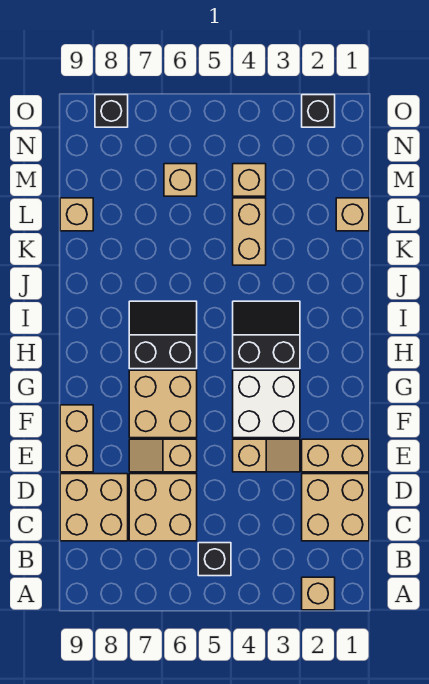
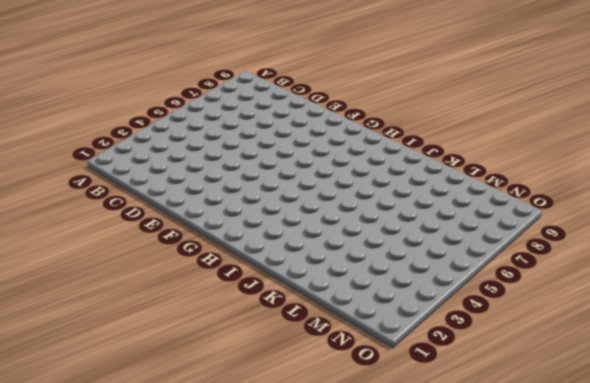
none -> tan brick A2 level 1
none -> black brick B5 level 1
none -> tan brick C1:D2 level 1

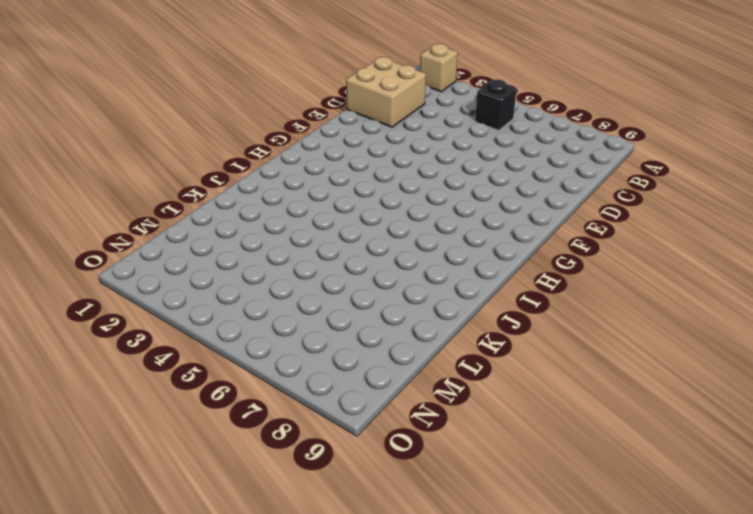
none -> tan brick C6:D7 level 1
none -> tan brick C8:D9 level 1
none -> tan brick E1:E2 level 1

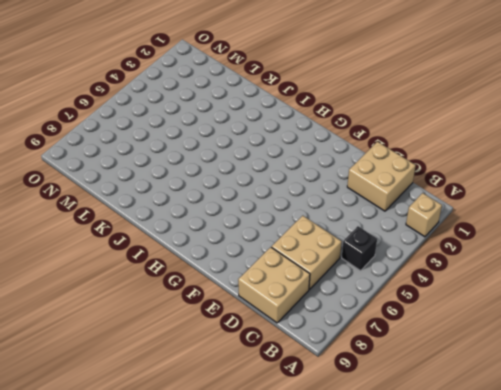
none -> tan brick E1:E2 level 1
none -> tan slope E3:E4 level 1 top 4
none -> tan slope E6:E7 level 1 top 6

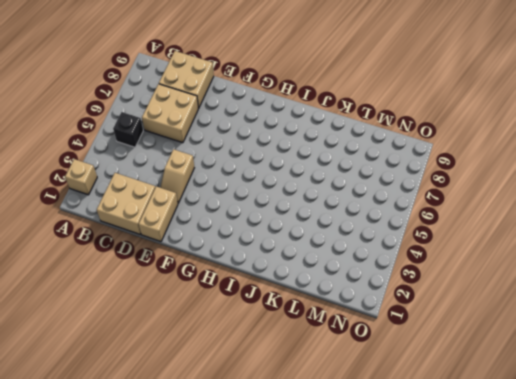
none -> tan slope E6:E7 level 1 top 6
none -> tan brick E9:F9 level 1
none -> white brick F3:G4 level 1

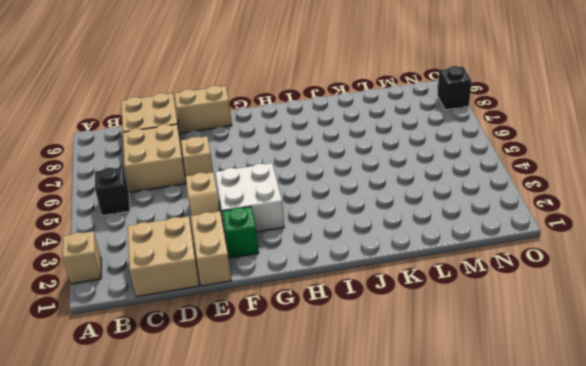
green brick F2 level 1 -> none
none -> tan brick F6:G7 level 1
none -> black slope H3:I4 level 1 top H
none -> black slope H6:I7 level 1 top H

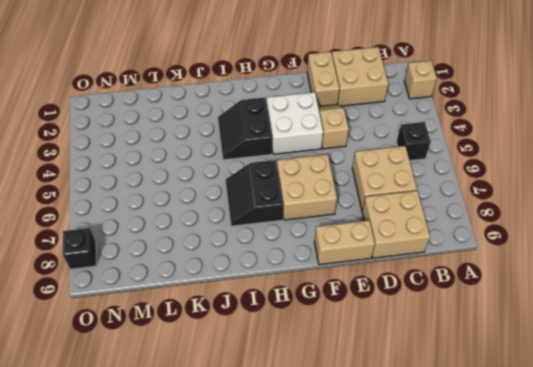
none -> tan slope E6:E7 level 1 top 6
none -> tan brick K4:L4 level 1
none -> tan brick L1 level 1

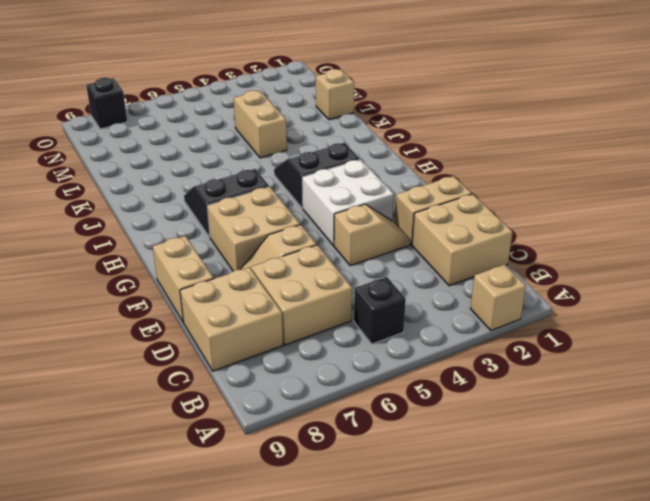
none -> tan brick L9 level 1
none -> tan brick M4 level 1
none -> tan brick M6 level 1

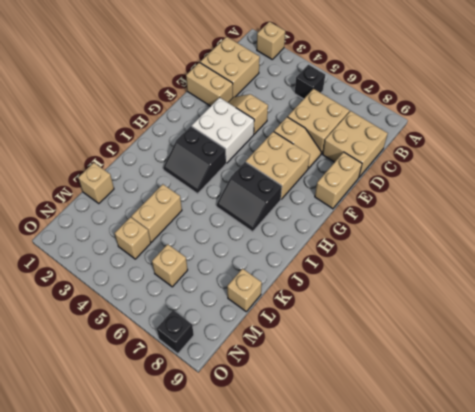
none -> black brick O2 level 1

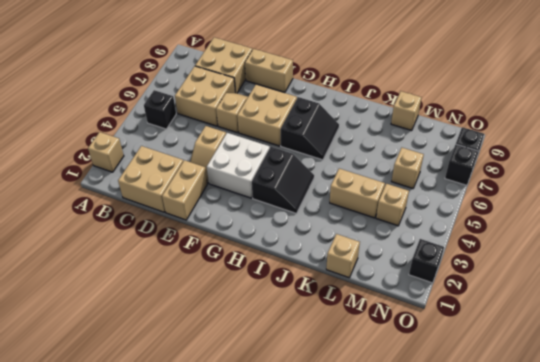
black brick O7 level 1 -> none

